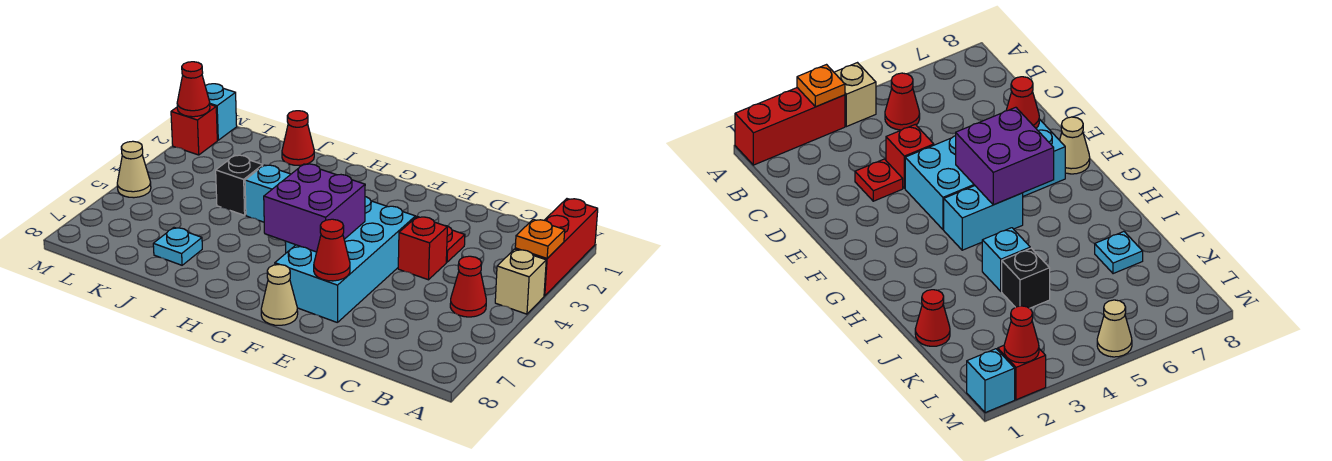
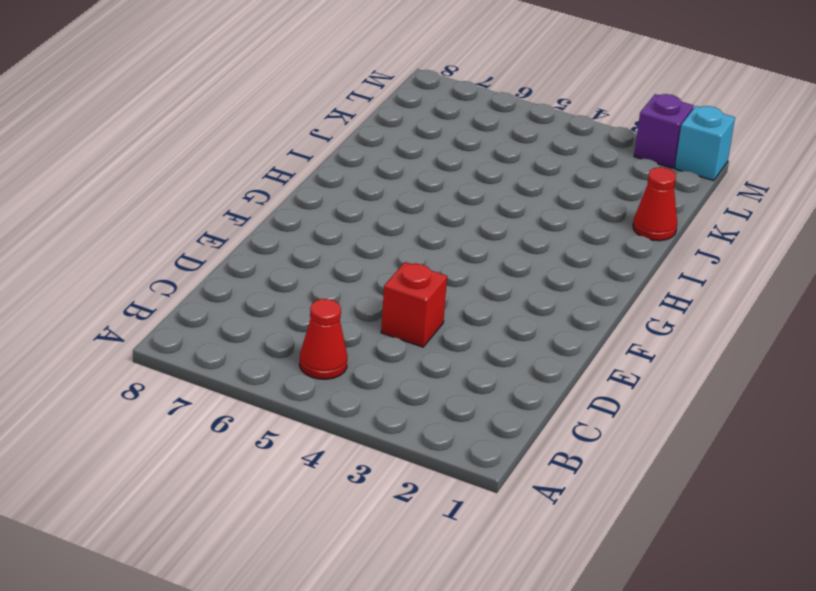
purple brick M2 level 1 -> red brick M2 level 1
none -> red brick A1:A3 level 1
none -> tan brick A4 level 1
none -> red plate D3 level 1

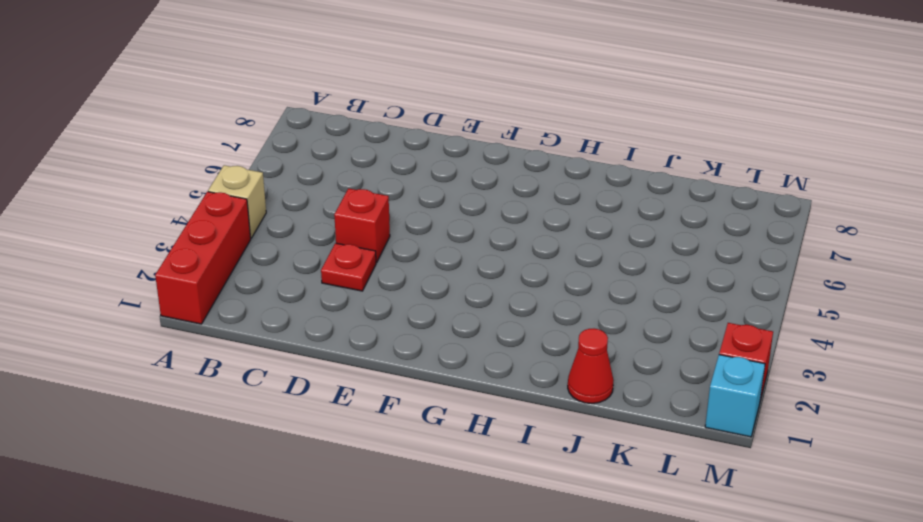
none -> red cone B5 level 1
none -> cyan brick E4:F7 level 1
none -> tan cone F8 level 1

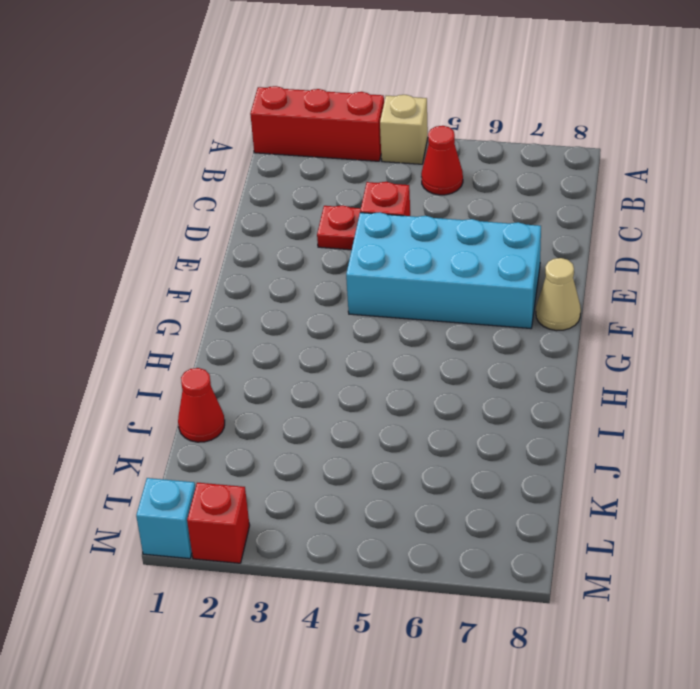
none -> cyan brick G4:G5 level 1
none -> cyan brick I4 level 1
none -> black brick J4 level 1

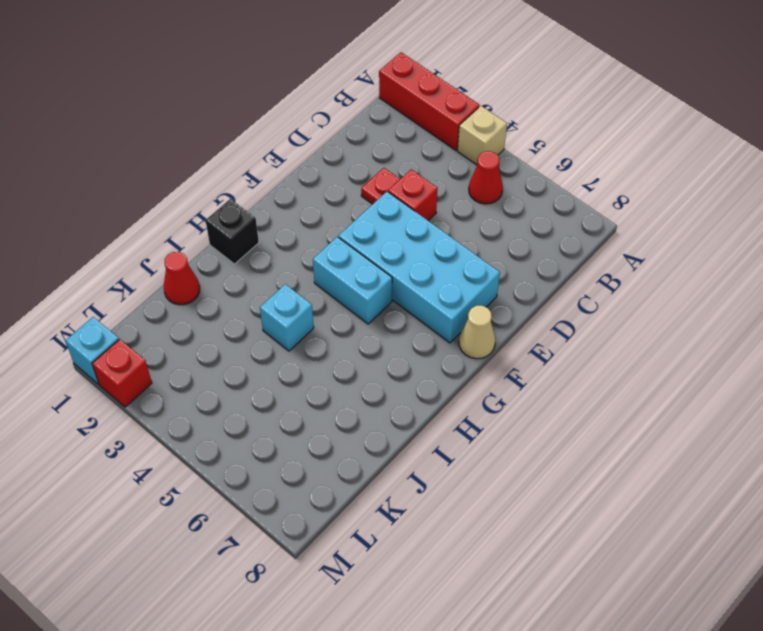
black brick H1 level 1 -> black brick J4 level 1
none -> cyan plate J7 level 1
none -> tan cone M5 level 1
none -> orange plate A3 level 2

